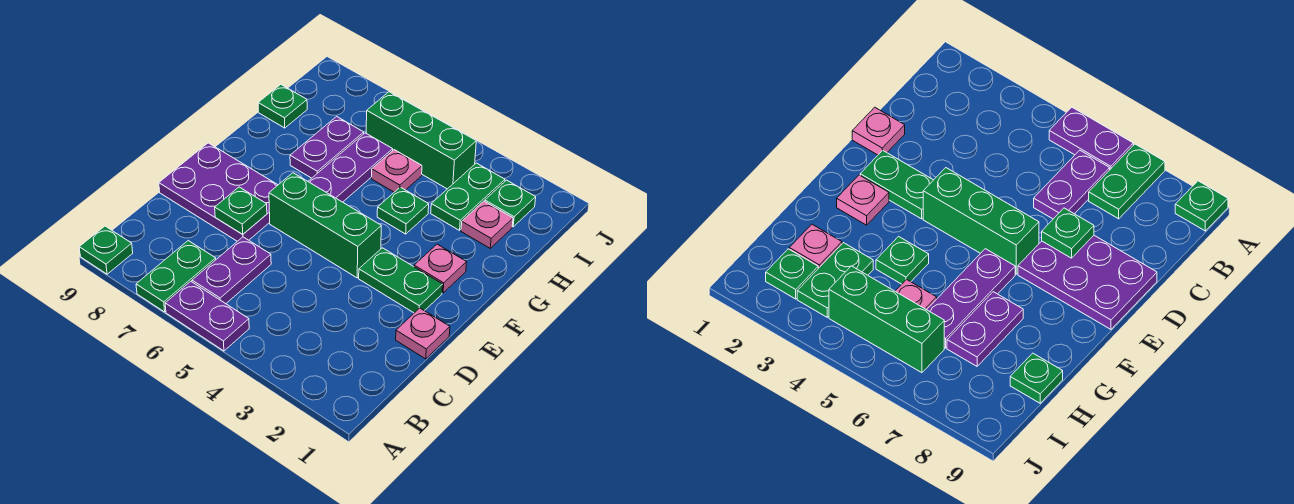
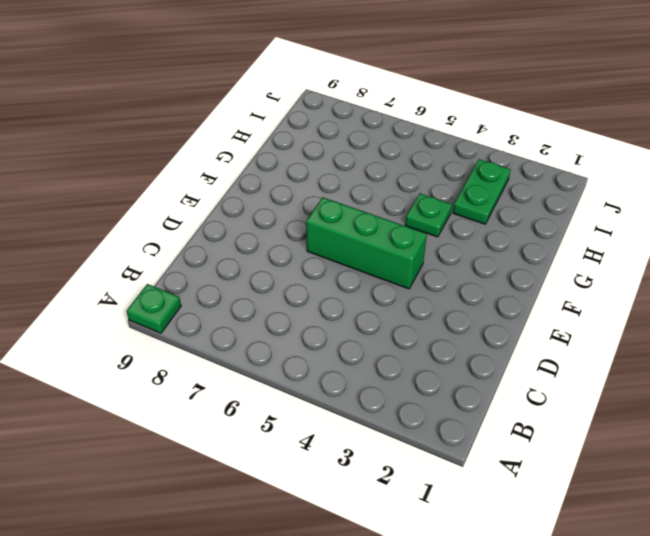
none -> purple plate A5:A6 level 1
none -> green plate A7:B7 level 1
none -> purple plate B6:C6 level 1

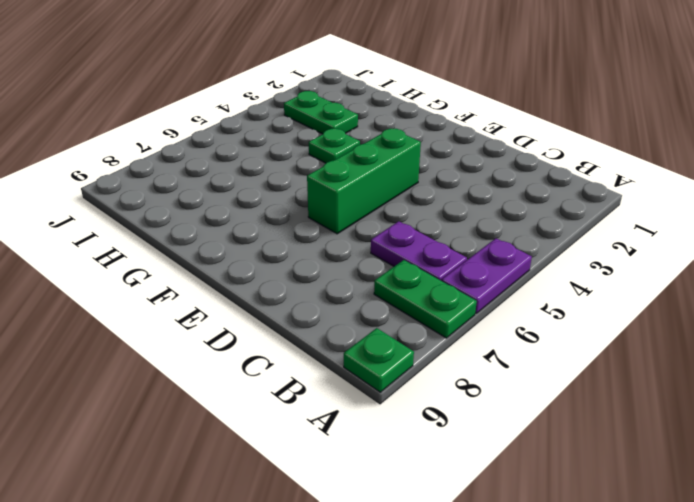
none -> pink plate D1 level 1
none -> purple plate D7:E9 level 1
none -> green plate E2:E3 level 1

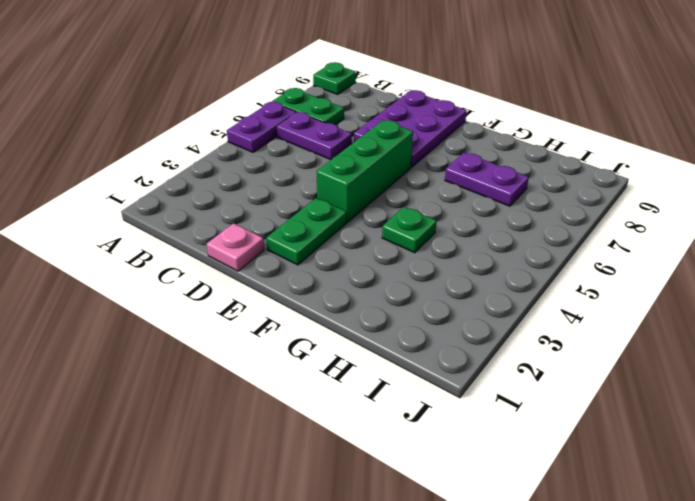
none -> pink plate F2 level 1
none -> purple plate F6:H6 level 1
none -> pink plate H2 level 1

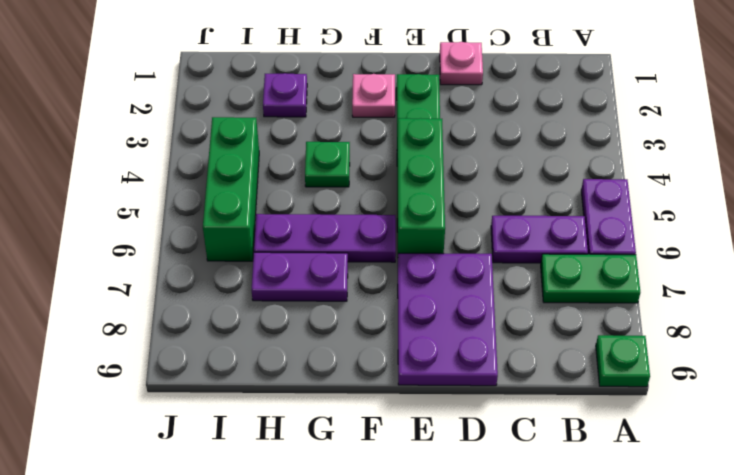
purple plate H2 level 1 -> pink plate H2 level 1
none -> green plate H3:I3 level 1
none -> pink plate H5 level 1
none -> green plate H9 level 1

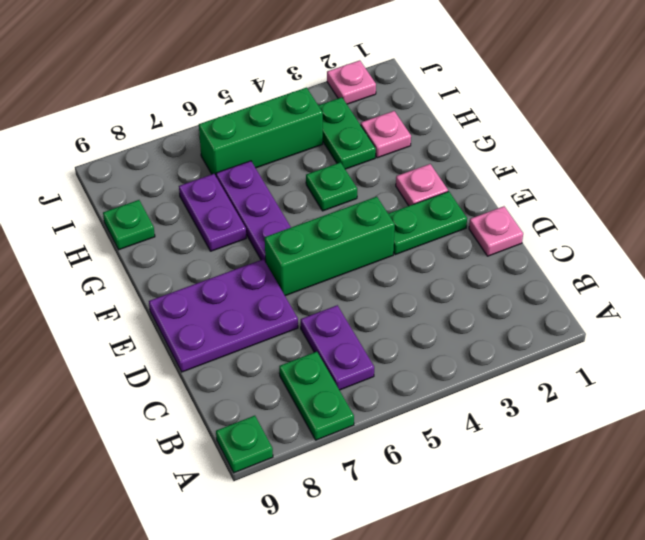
pink plate J2 level 1 -> pink plate H5 level 1
none -> purple plate A5:A6 level 1
none -> green plate I2 level 1
none -> green plate D7 level 2

